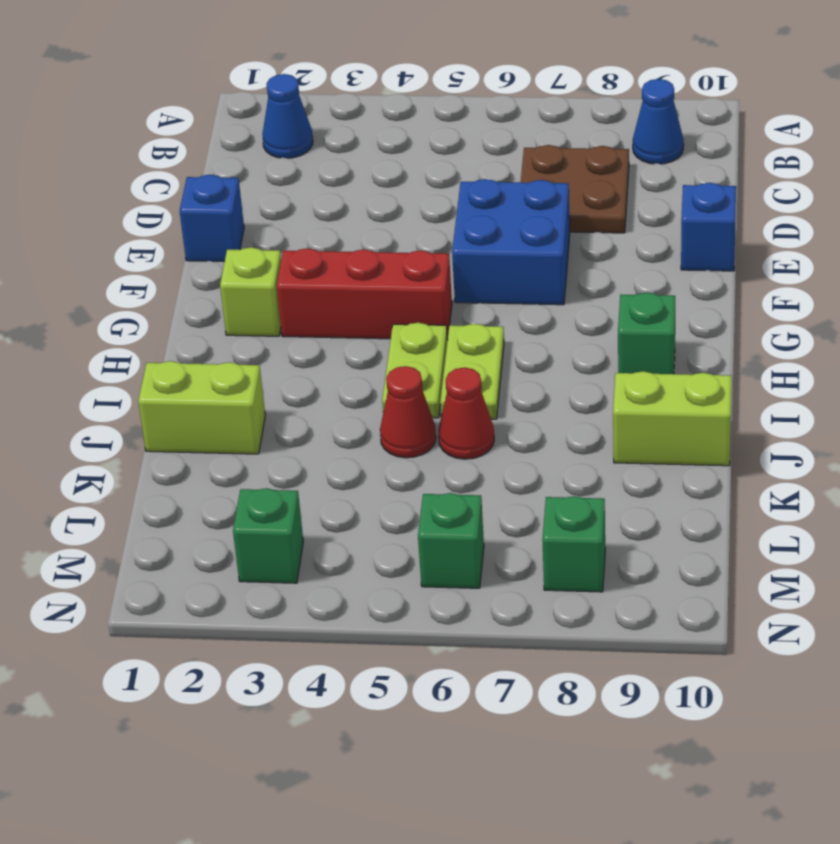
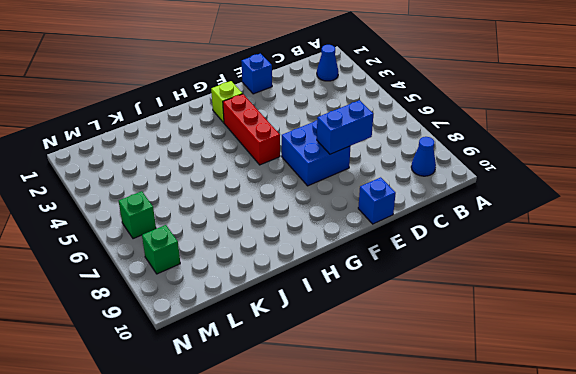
blue brick D7:E7 level 2 -> none
none -> brown plate C7:D8 level 1
none -> lime plate H5:I5 level 1
none -> lime plate H6:I6 level 1

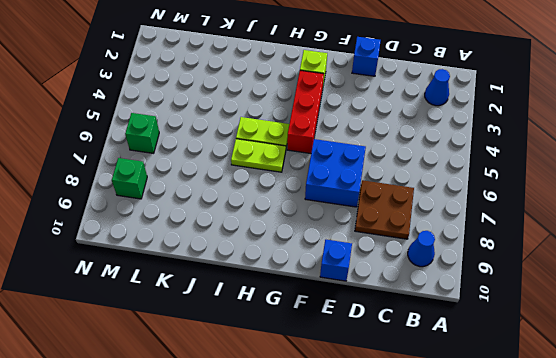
none -> green brick H9 level 1
none -> lime brick J1:J2 level 1
none -> red cone J5 level 1

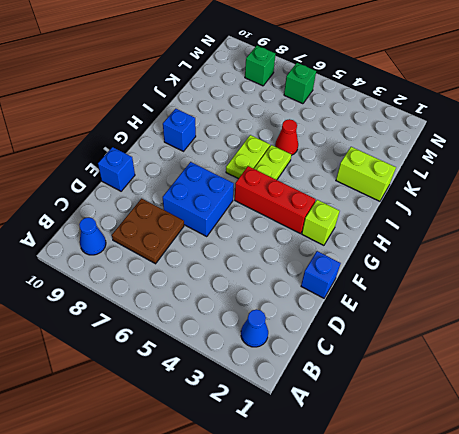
blue brick H9 level 1 -> green brick H9 level 1
none -> red cone J6 level 1
none -> lime brick J9:J10 level 1
none -> green brick M3 level 1

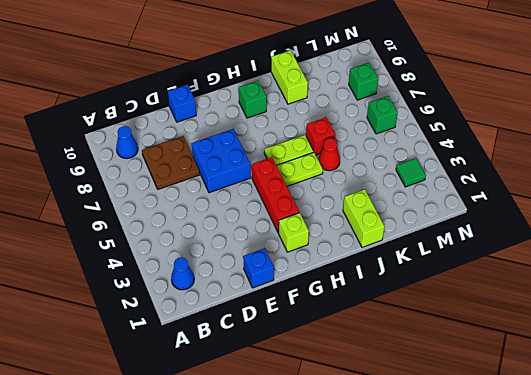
red brick J6 level 1 -> red cone J6 level 1
green tile M3 level 1 -> green brick M3 level 1

